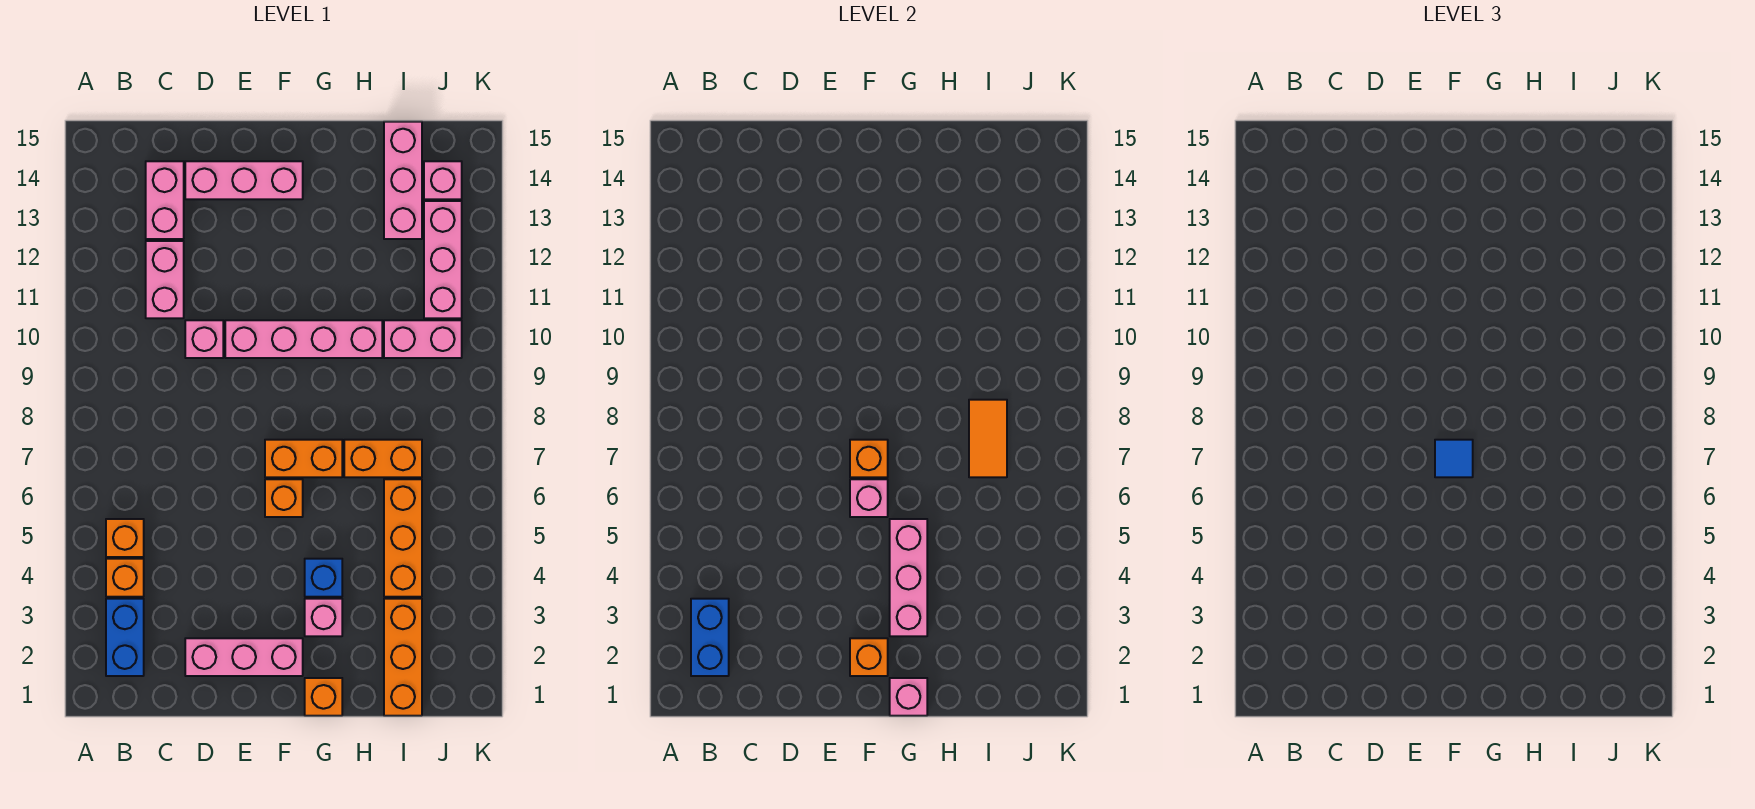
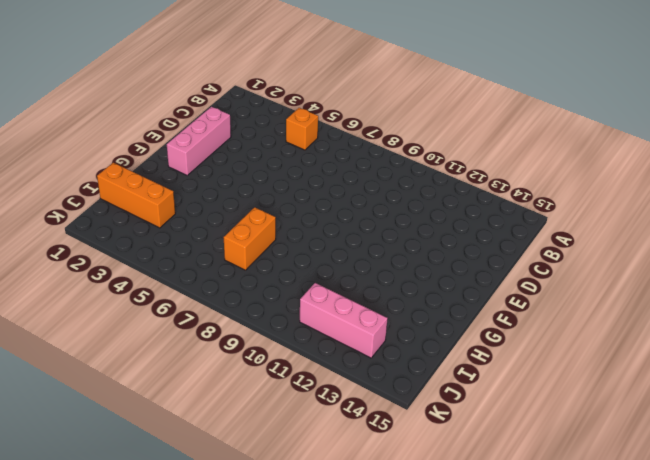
none -> blue brick B2:B3 level 1
none -> orange brick B4 level 1
none -> pink brick C11:C12 level 1

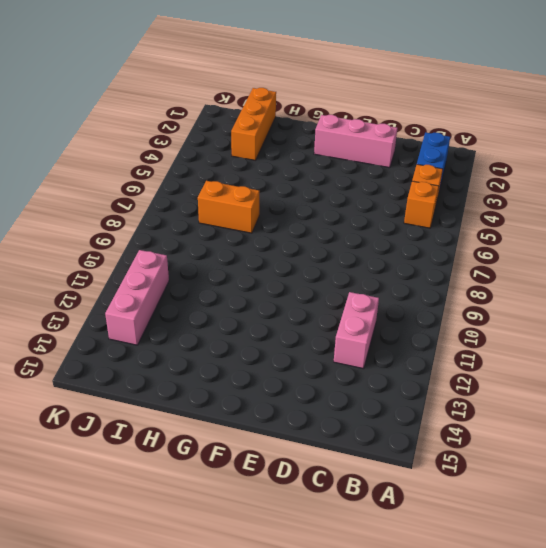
none -> pink brick C13:C14 level 1
none -> pink brick D10 level 1
none -> pink brick D14:F14 level 1

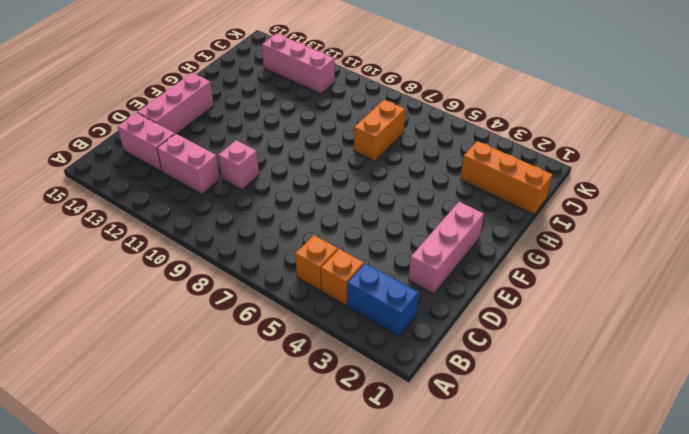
none -> pink brick E10:H10 level 1
none -> orange brick F6 level 1
none -> orange brick F7:G7 level 1

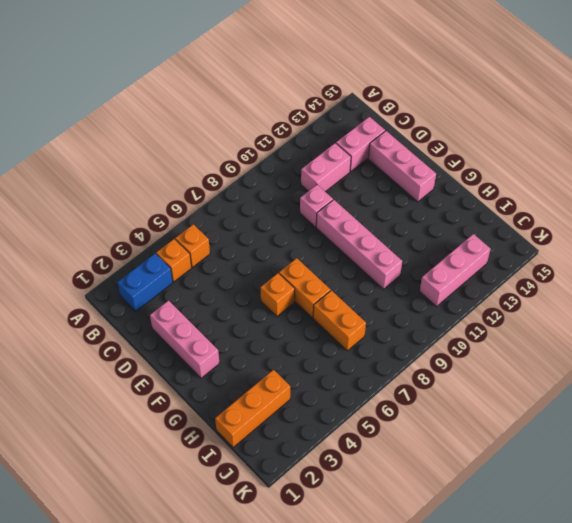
none -> orange brick G1 level 1
none -> pink brick G3 level 1
none -> blue brick G4 level 1

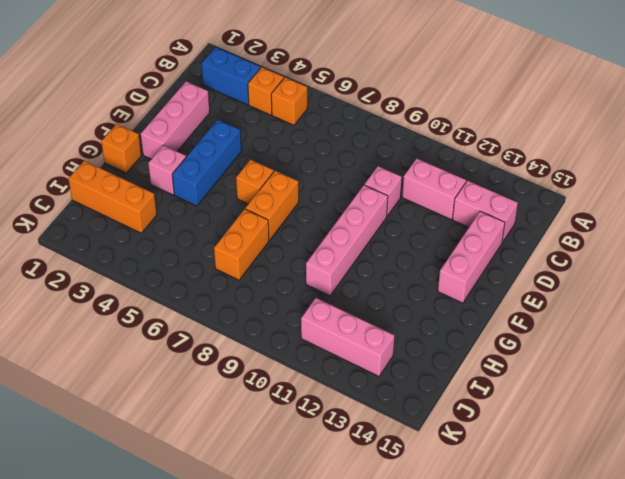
blue brick E4:G4 level 1 -> blue brick G4 level 1
none -> orange brick I4:I6 level 1
none -> pink brick I10:J10 level 1
none -> pink brick I13:I15 level 1

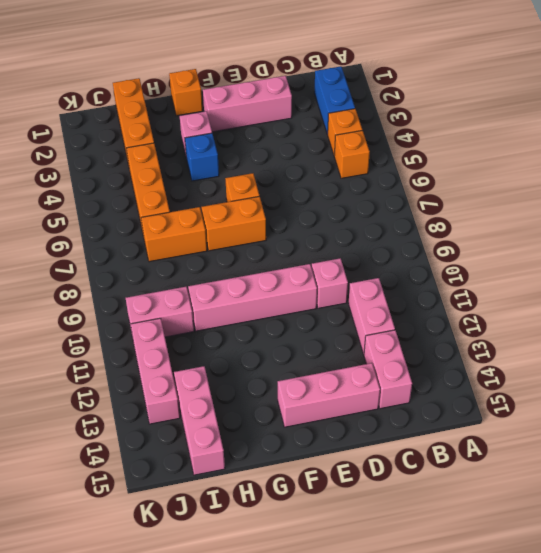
none -> pink brick J14 level 1
none -> blue brick B2:B3 level 2
none -> orange brick F2 level 2

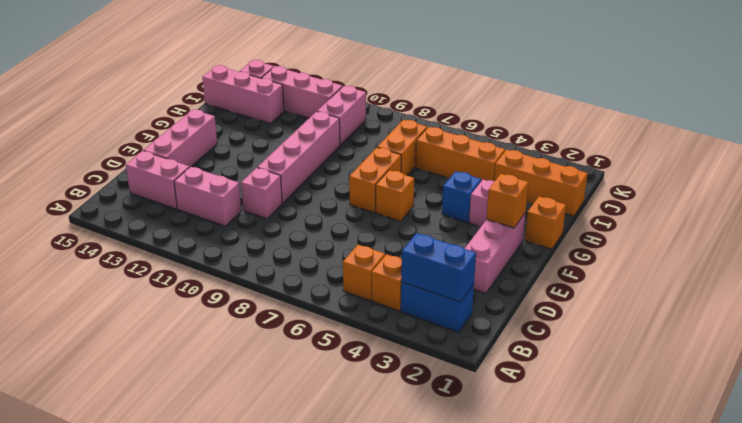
none -> pink brick F6 level 2
none -> orange brick F7 level 2
none -> pink brick G1 level 2

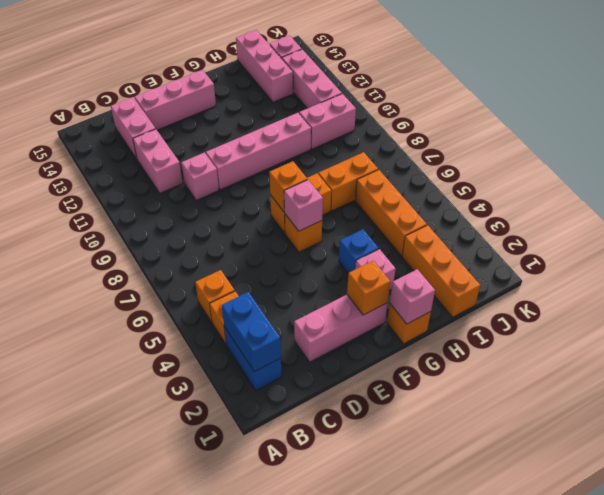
none -> pink brick G3:G5 level 2
none -> orange tile I7:I8 level 2
none -> blue tile F7 level 3

